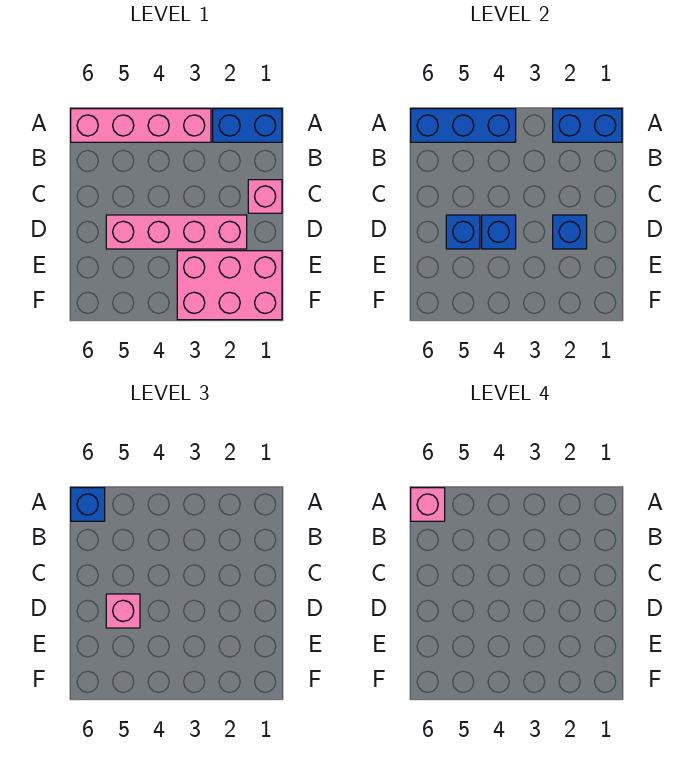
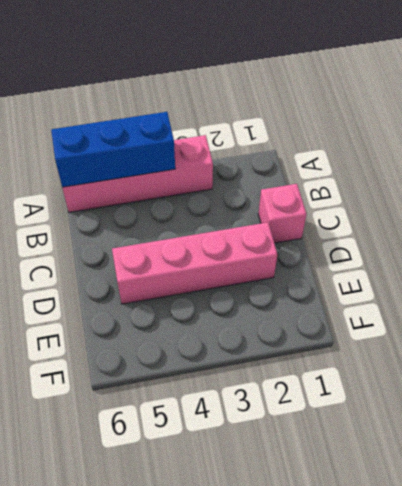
none -> blue brick A1:A2 level 1
none -> pink brick E1:F3 level 1
none -> blue brick A1:A2 level 2

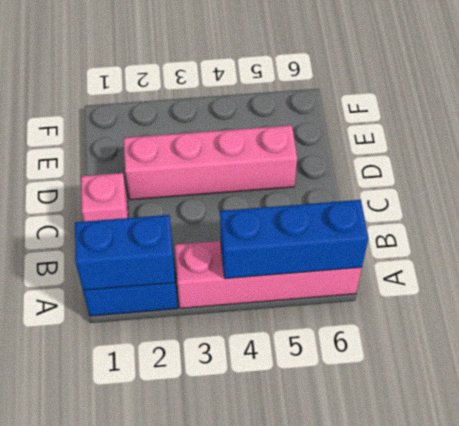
none -> pink brick E1:F3 level 1
none -> blue brick D2 level 2
none -> blue brick D4 level 2

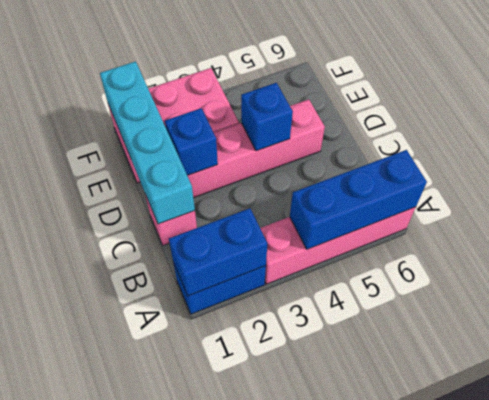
cyan brick C1:F1 level 2 -> none
none -> blue brick D5 level 2
none -> blue brick A6 level 3
none -> pink brick D5 level 3

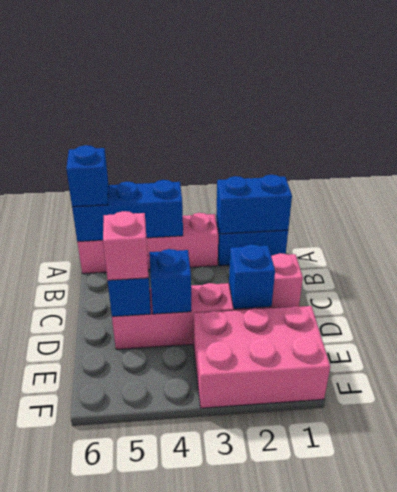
none -> pink brick A6 level 4

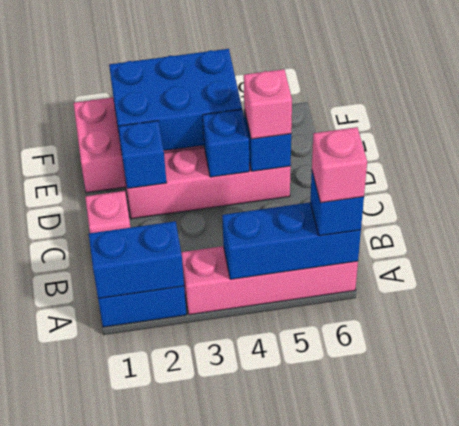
blue brick E2:F4 level 2 -> none

